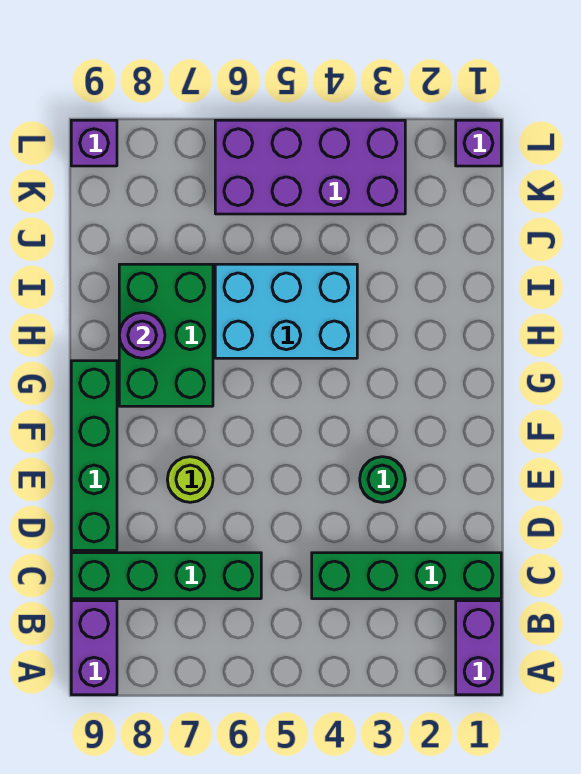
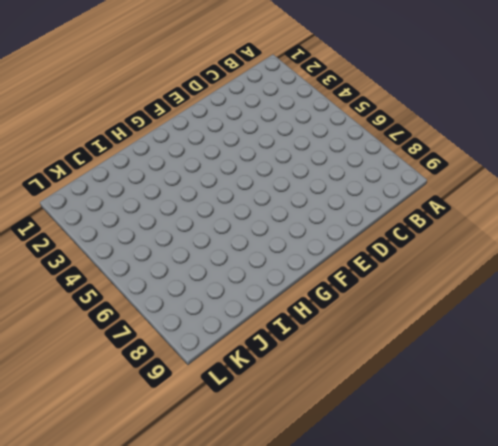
none -> purple brick A1:B1 level 1
none -> purple brick A9:B9 level 1
none -> green brick C1:C4 level 1

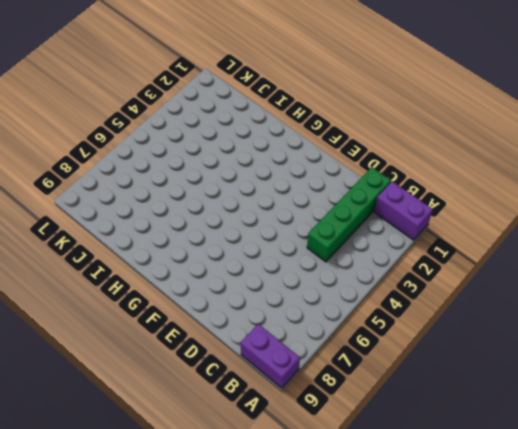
none -> green brick C6:C9 level 1
none -> green brick D9:G9 level 1
none -> green round brick E3 level 1

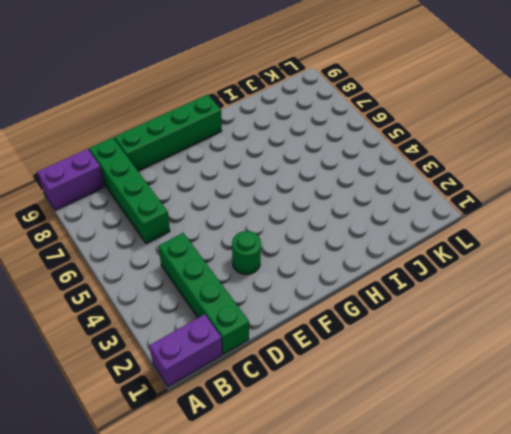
none -> lime round brick E7 level 1
none -> green brick G7:I8 level 1
none -> cyan brick H4:I6 level 1

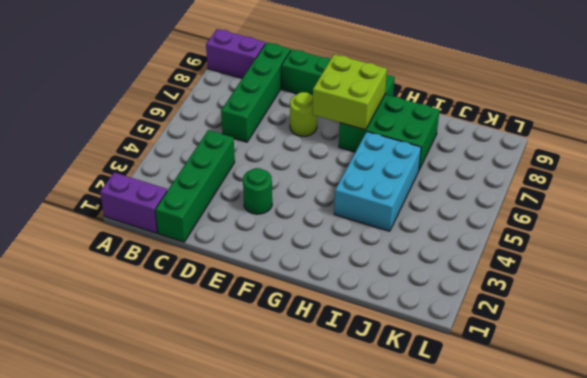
lime brick F7:G8 level 2 -> none
none -> purple brick K3:L6 level 1
none -> purple brick L1 level 1
none -> purple brick L9 level 1

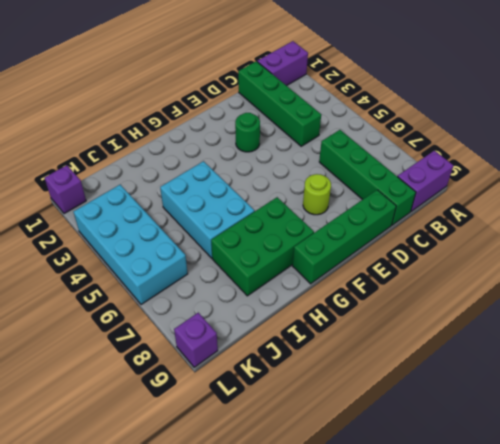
cyan brick K3:L6 level 1 -> purple brick K3:L6 level 1
none -> purple round brick H8 level 2

